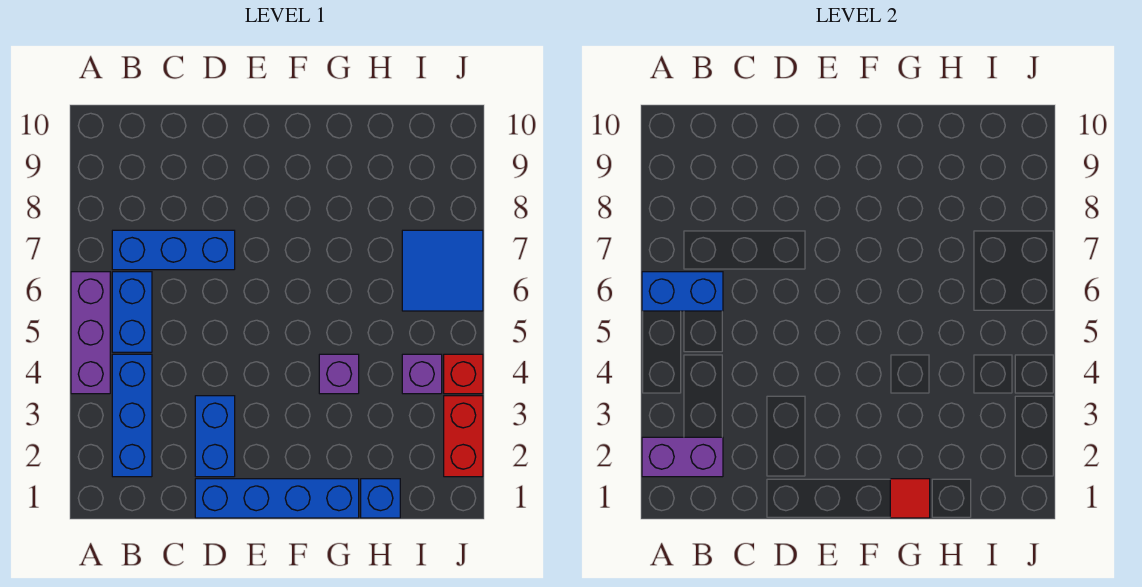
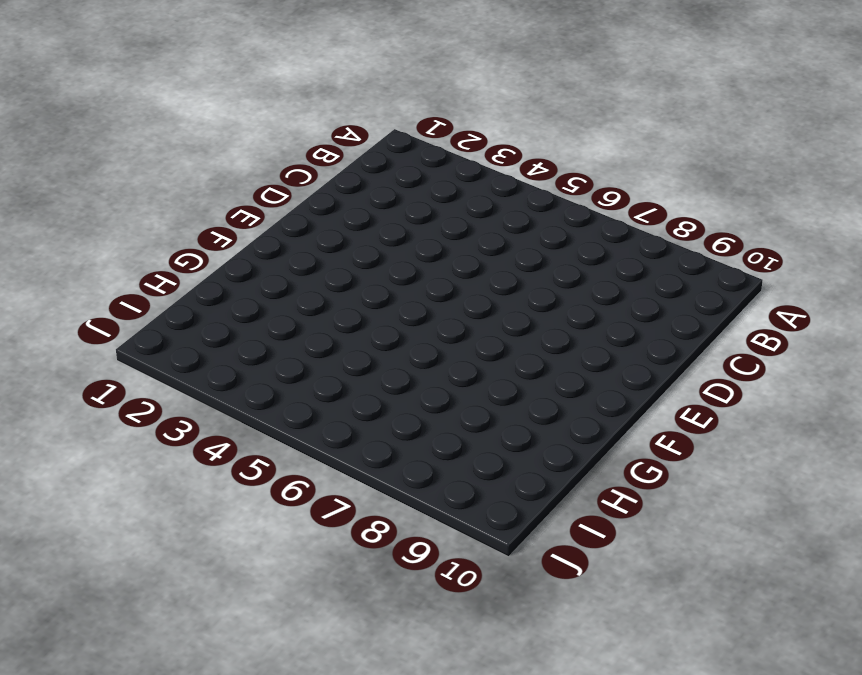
none -> purple brick A4:A6 level 1
none -> blue brick B2:B4 level 1
none -> blue brick B5:B6 level 1

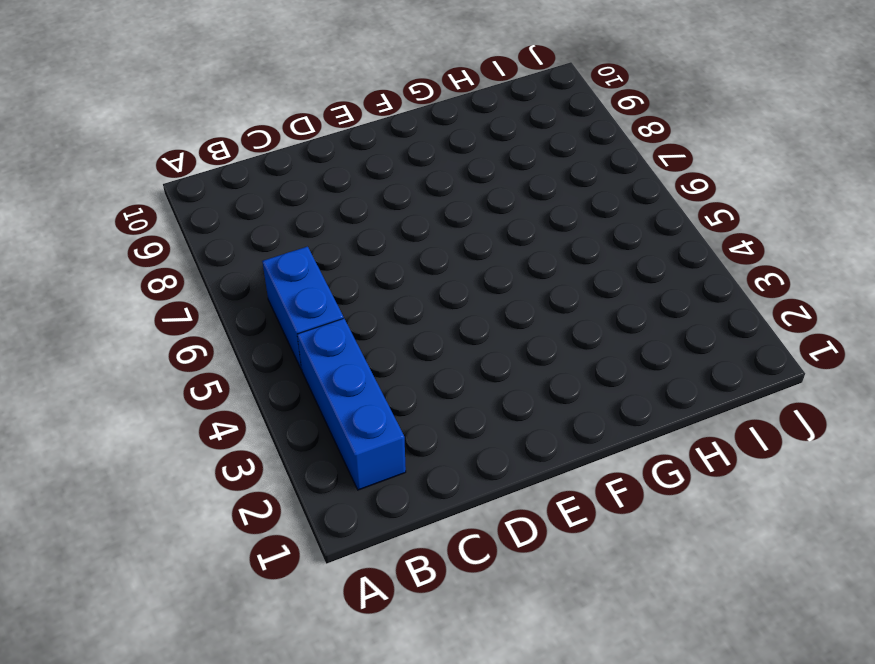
none -> purple brick A4:A6 level 1
none -> blue brick B7:D7 level 1
none -> blue brick D1:G1 level 1

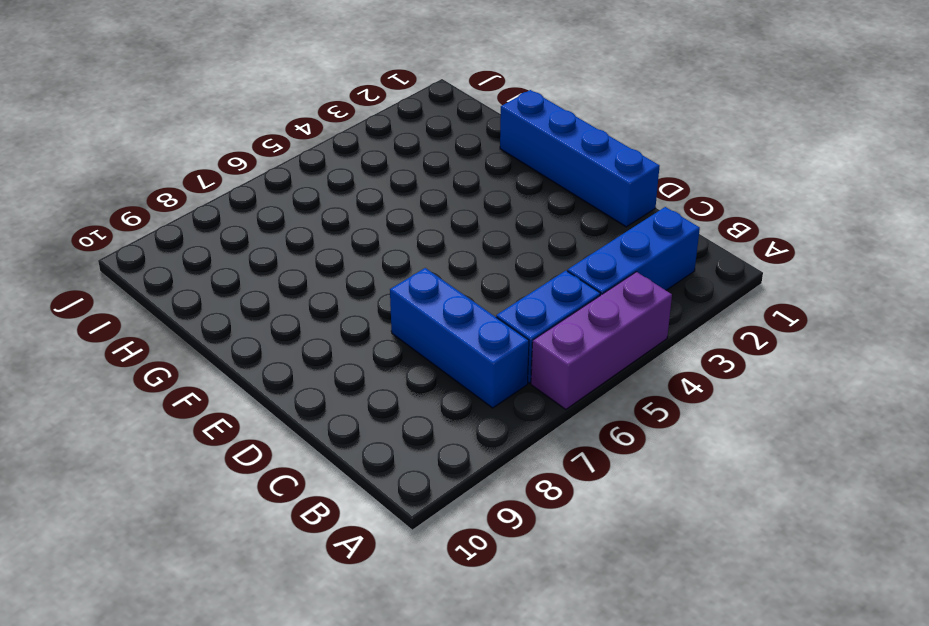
none -> blue brick D2:D3 level 1
none -> purple brick G4 level 1
none -> blue brick H1 level 1

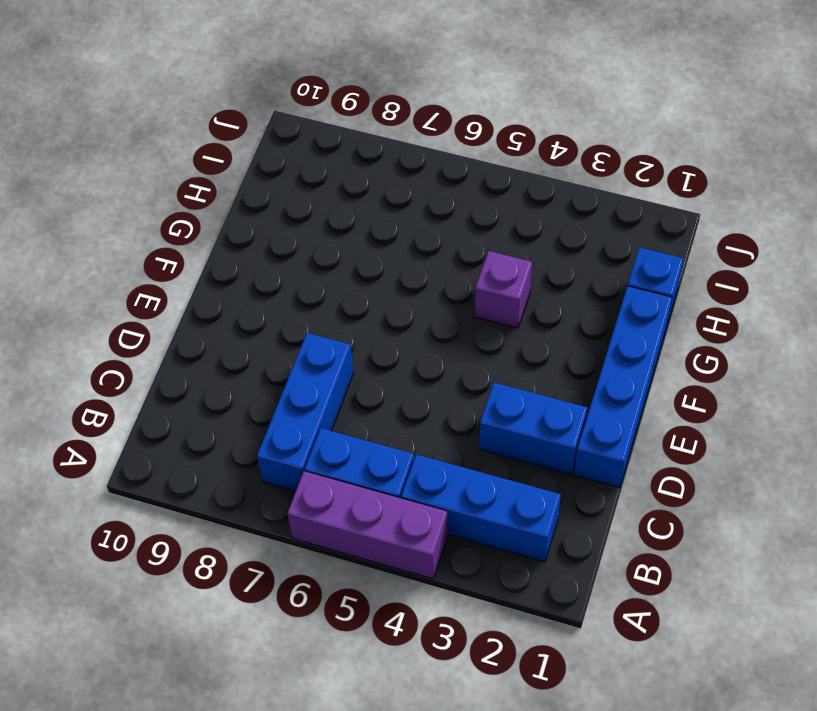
none -> purple brick I4 level 1
none -> blue tile I6:J7 level 1
none -> red brick J2:J3 level 1

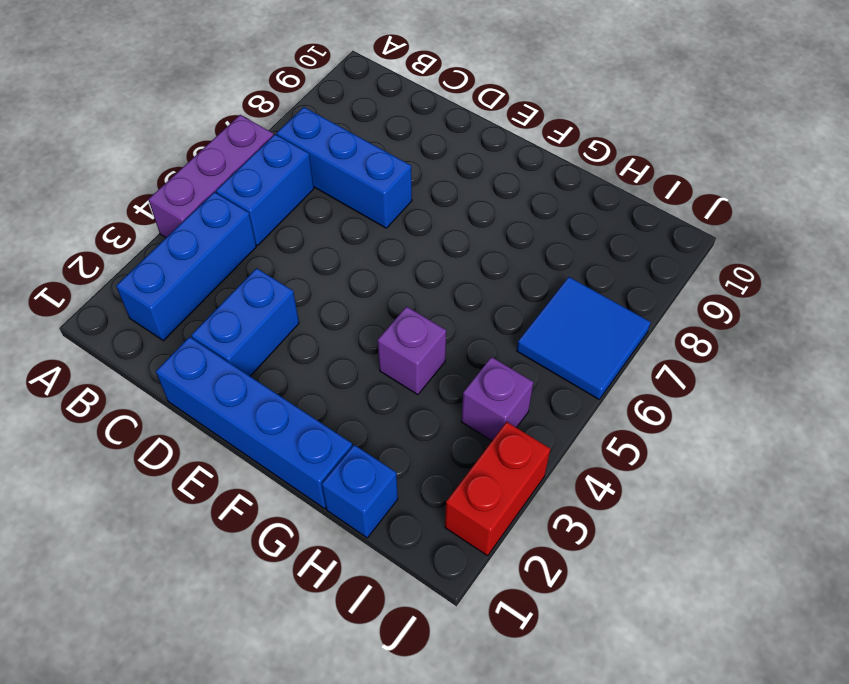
none -> red brick J4 level 1
none -> purple brick A2:B2 level 2
none -> blue brick A6:B6 level 2

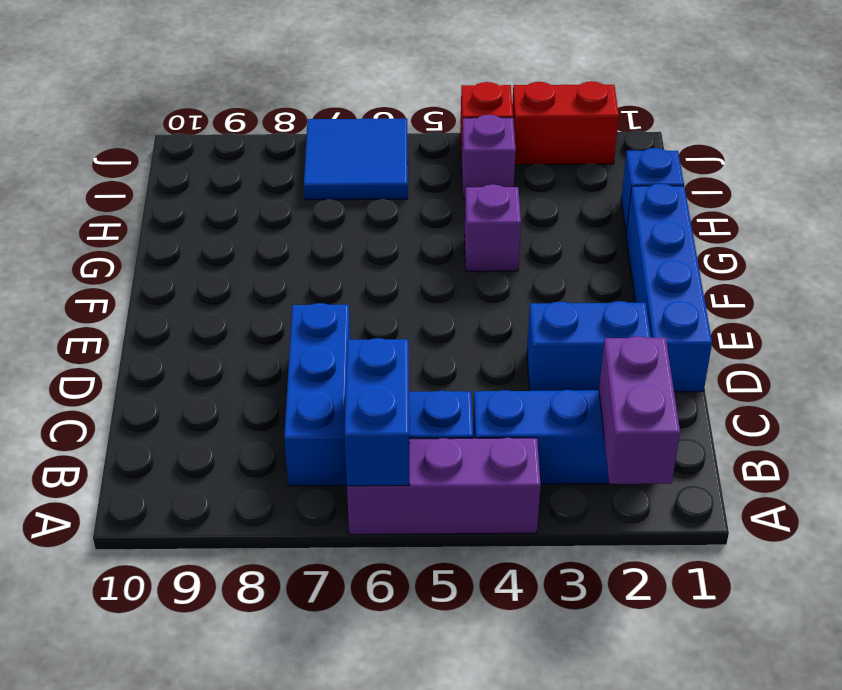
none -> red tile G1 level 2

